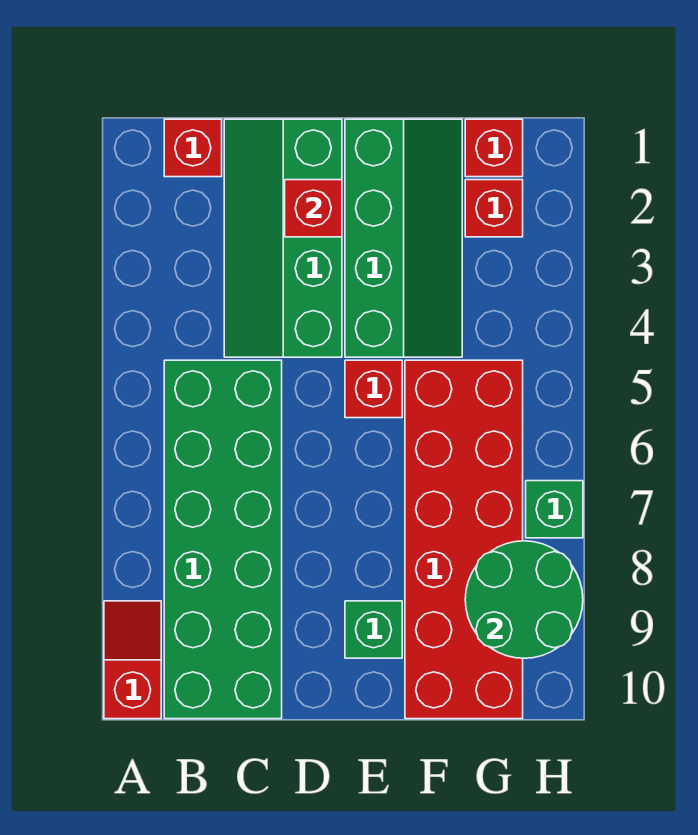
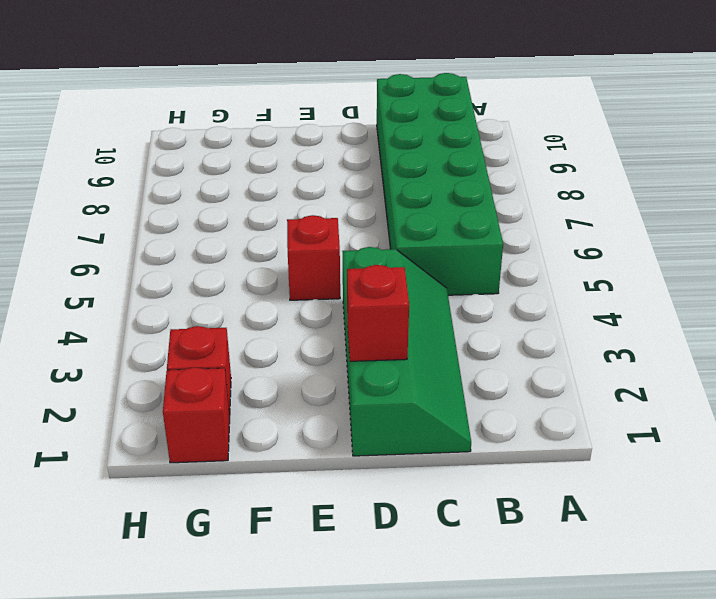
none -> red slope A9:A10 level 1 top 10
none -> red brick B1 level 1
none -> green slope E1:F4 level 1 top E

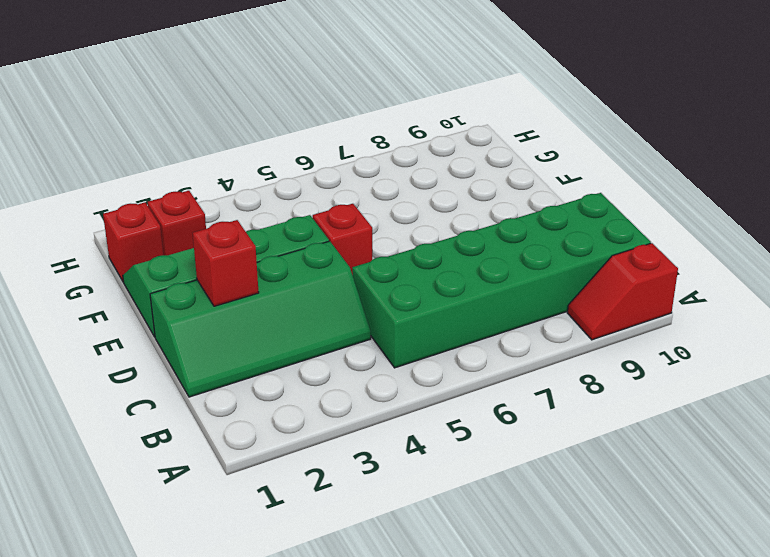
none -> red brick B1 level 1
none -> green brick E9 level 1
none -> red brick F5:G10 level 1

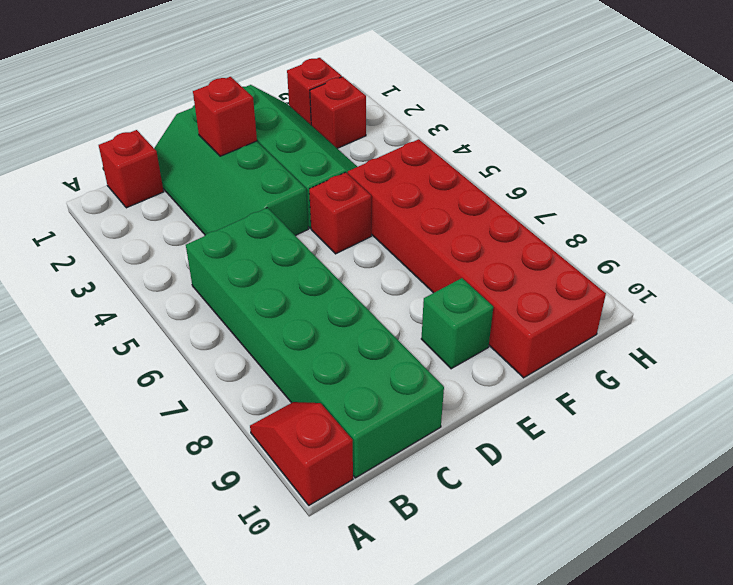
none -> green brick H7 level 1
none -> green round brick G8:H9 level 2

